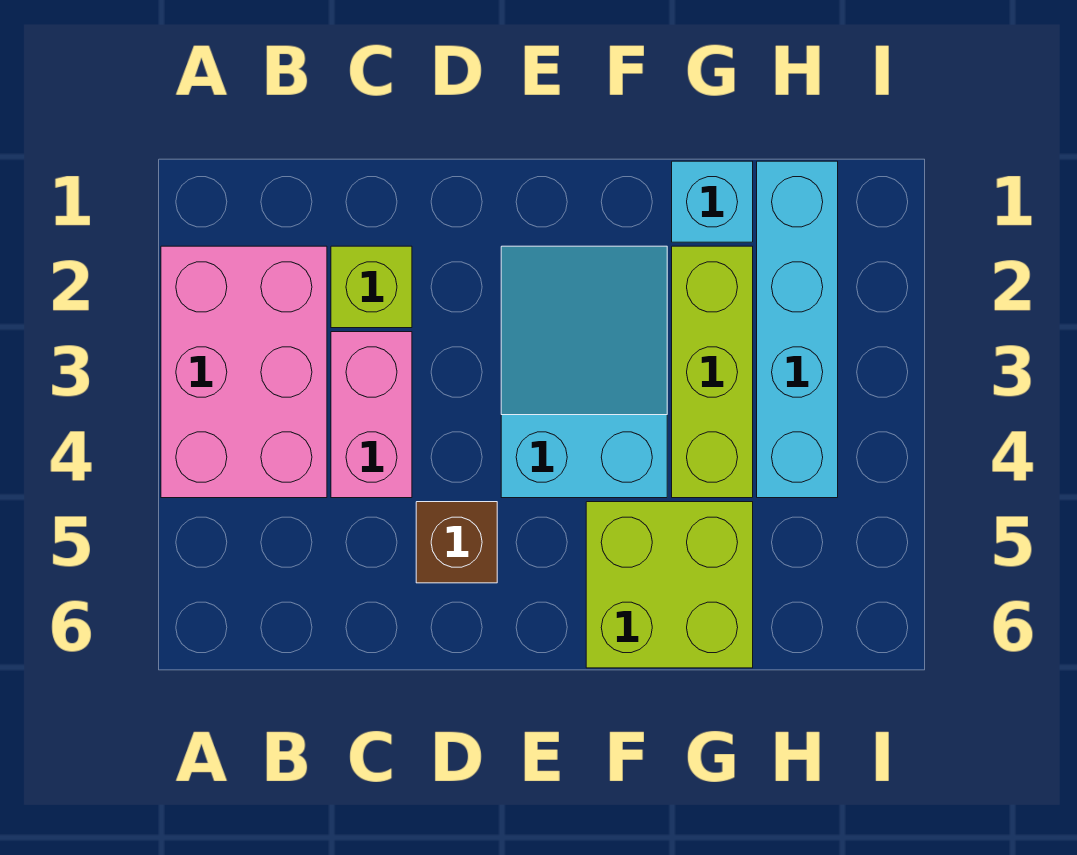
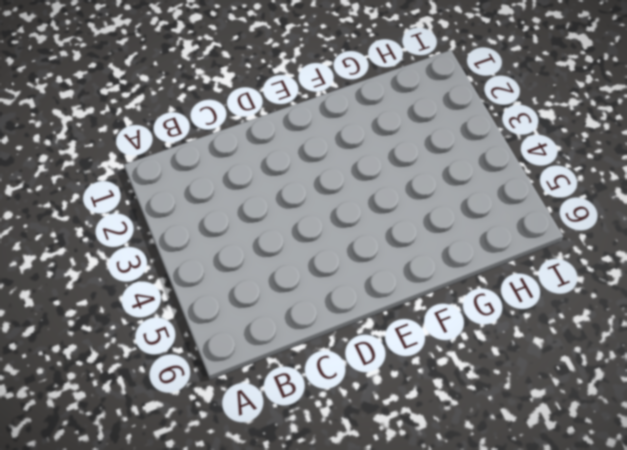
none -> pink brick A2:B4 level 1
none -> lime brick C2 level 1

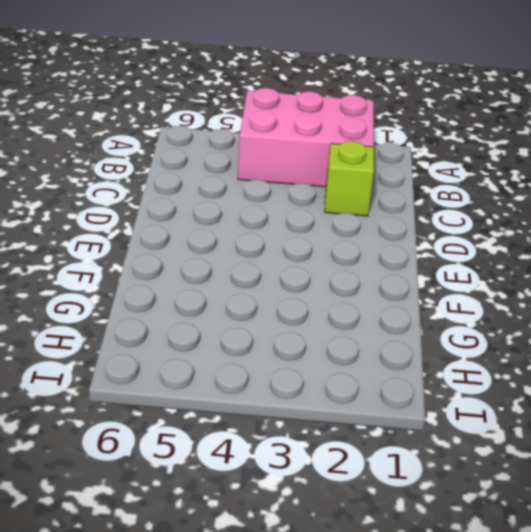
none -> pink brick C3:C4 level 1
none -> brown brick D5 level 1

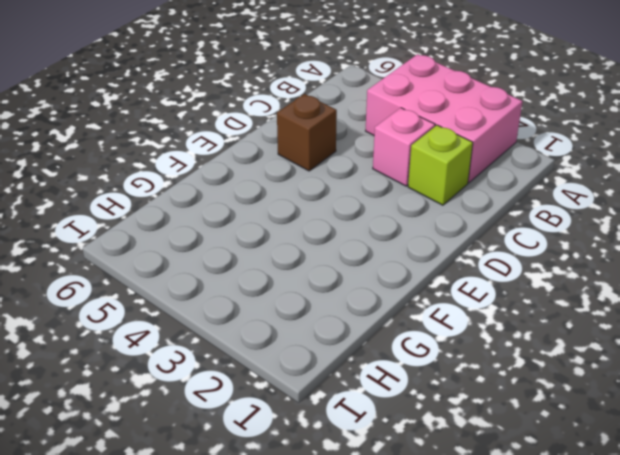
pink brick C3 level 1 -> pink brick C3:C4 level 1
none -> cyan slope E2:F4 level 1 top 4
none -> lime brick F5:G6 level 1

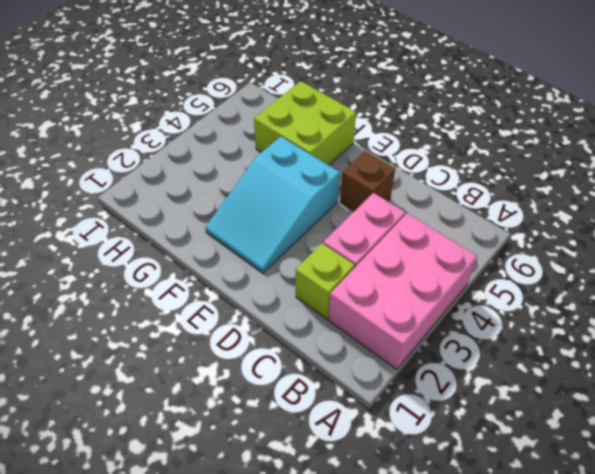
none -> cyan brick G1 level 1
none -> lime brick G2:G4 level 1

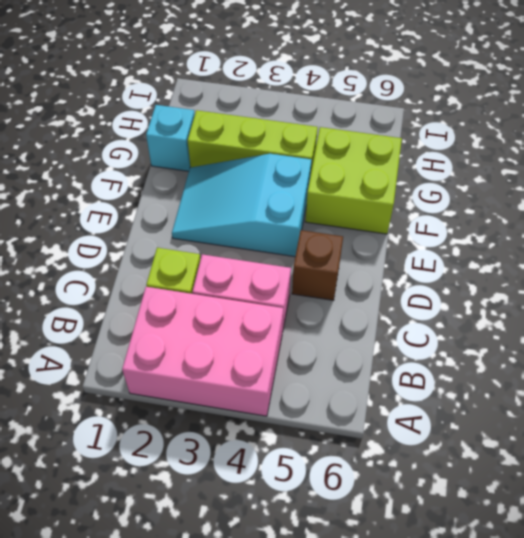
none -> cyan brick H1:H4 level 1

